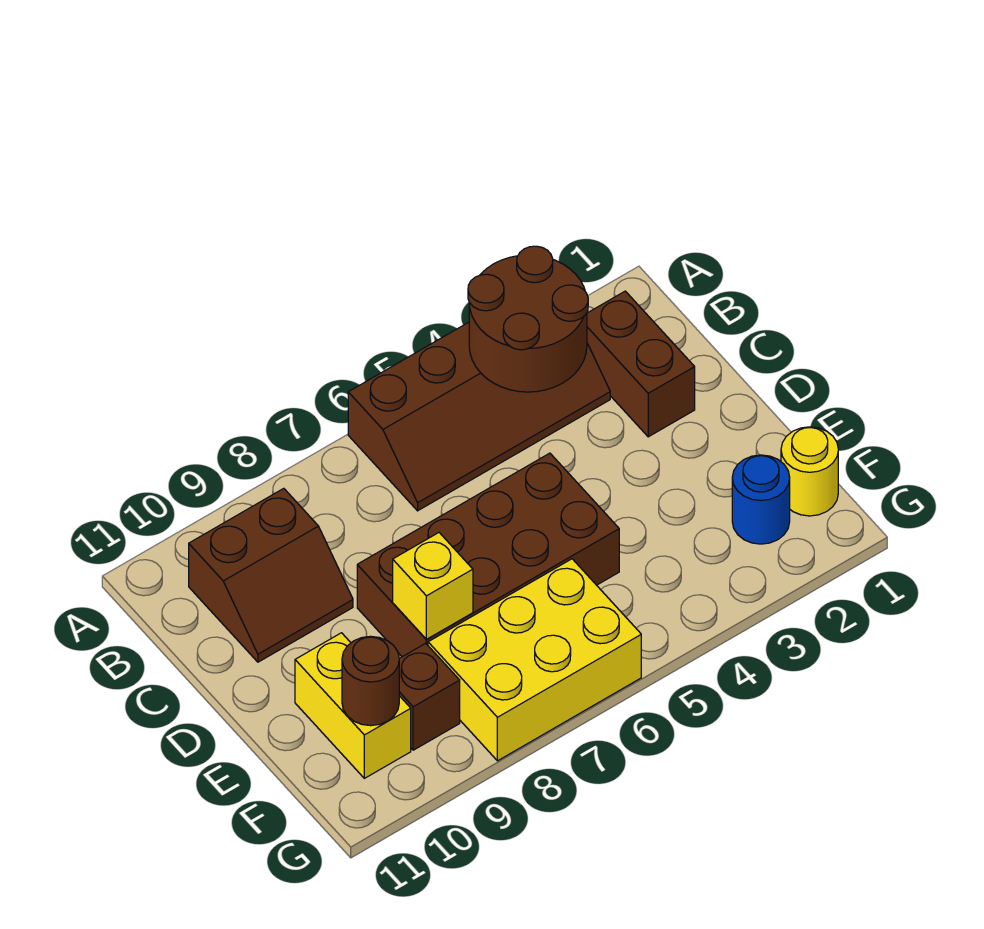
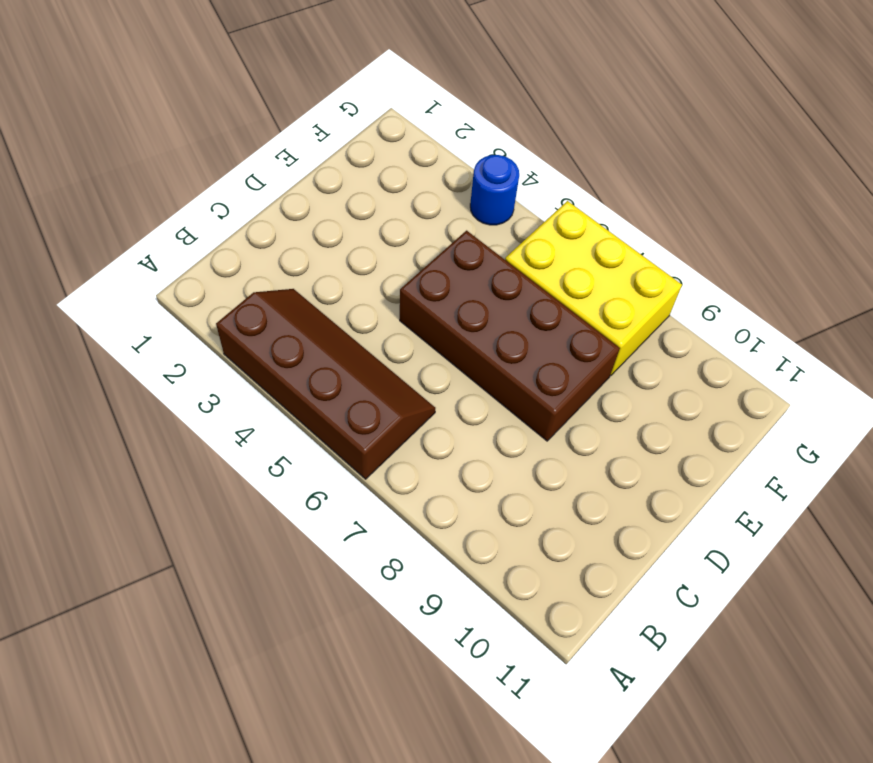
blue round brick G4 level 1 -> blue round brick F2 level 1
none -> brown brick B2:C2 level 1
none -> brown slope B9:C10 level 1 top B
none -> yellow brick E10:F10 level 1

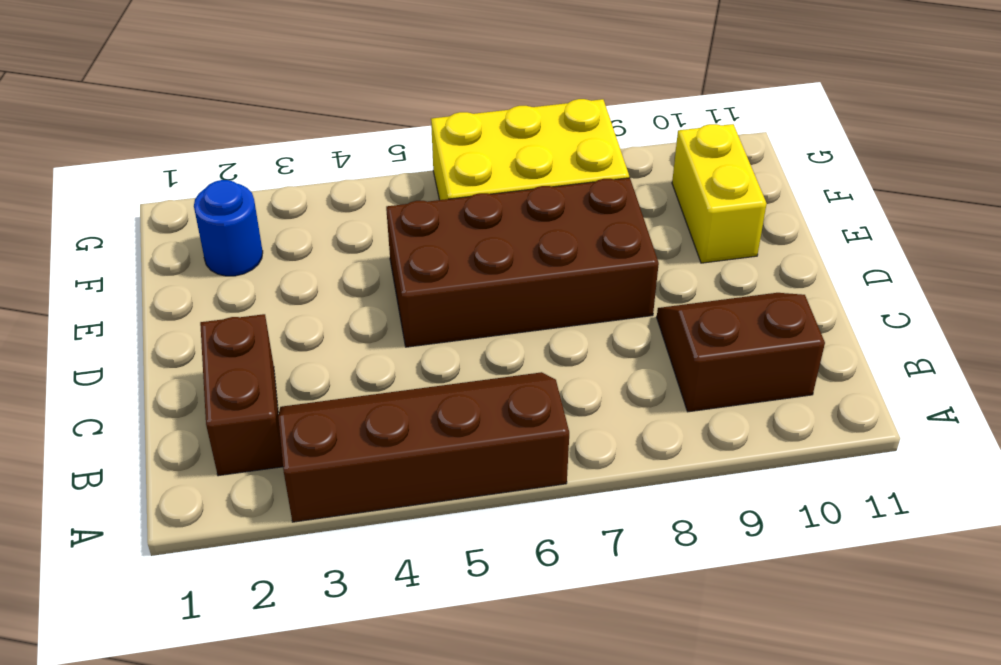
none -> yellow round brick F1 level 1
none -> brown brick F9 level 1
none -> brown round brick A3:B4 level 2

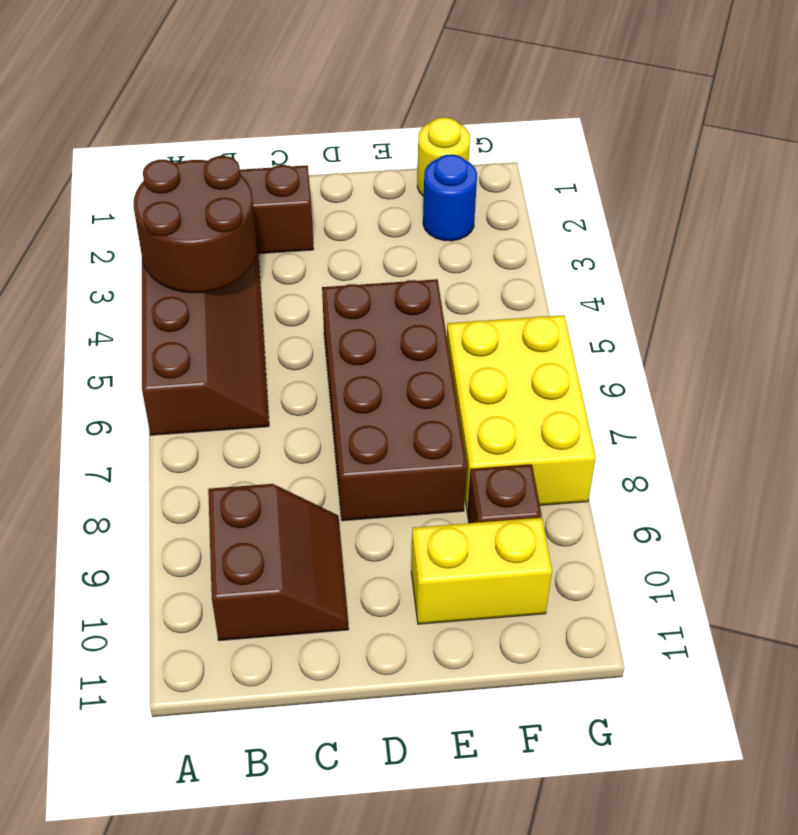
none -> yellow brick E8 level 2
none -> brown round brick F10 level 2

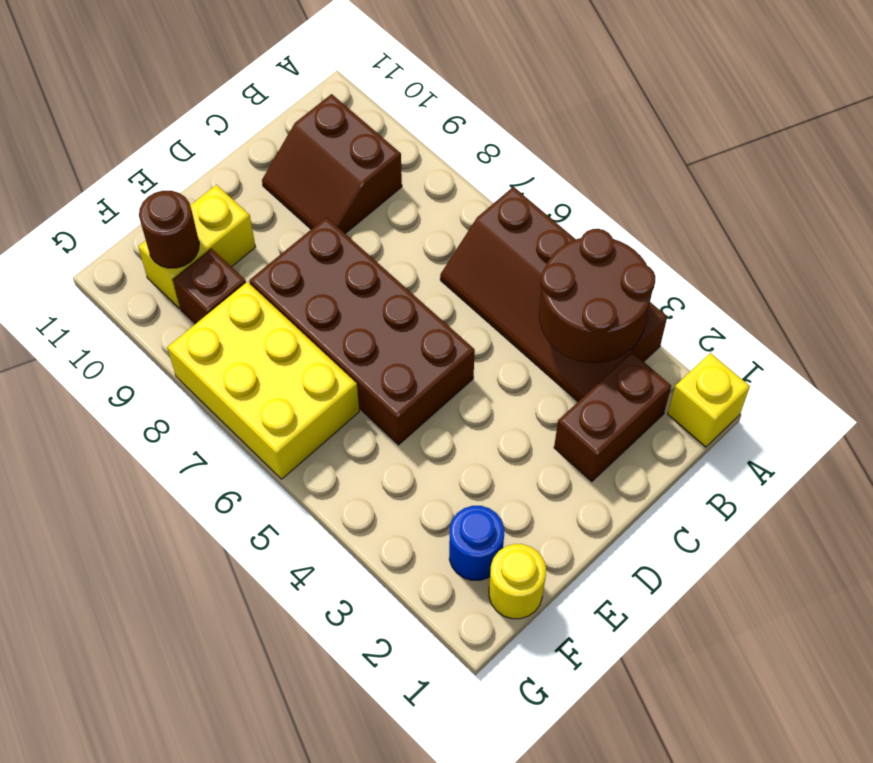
yellow brick A1 level 1 -> yellow brick E8 level 2

